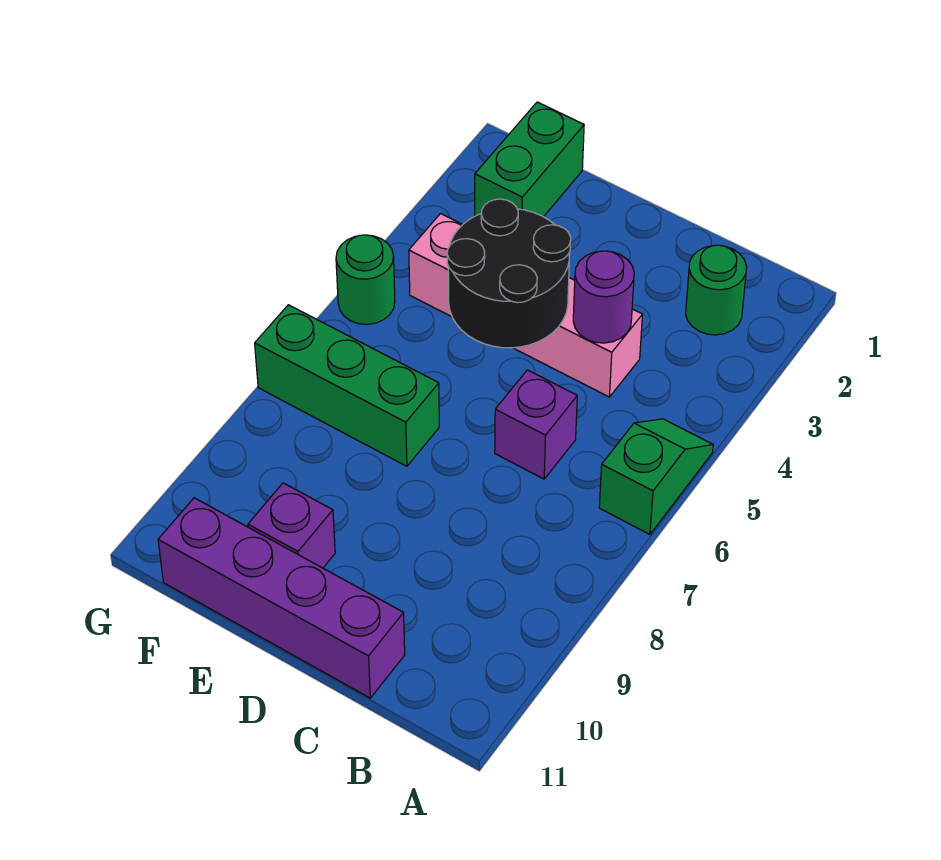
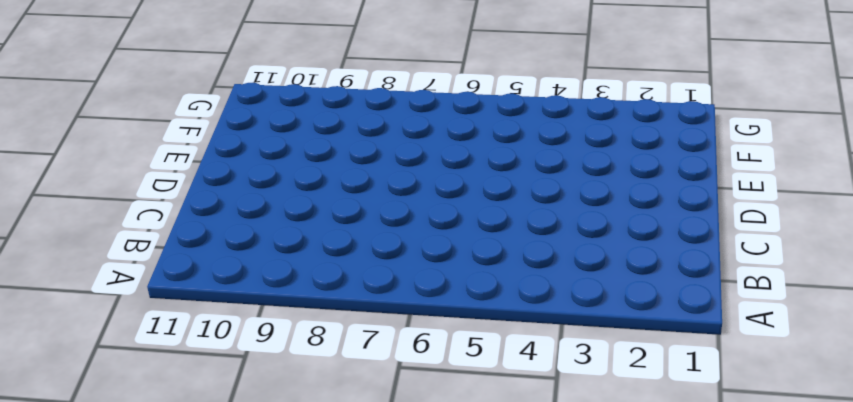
none -> green slope A5:A6 level 1 top 6
none -> green round brick B2 level 1

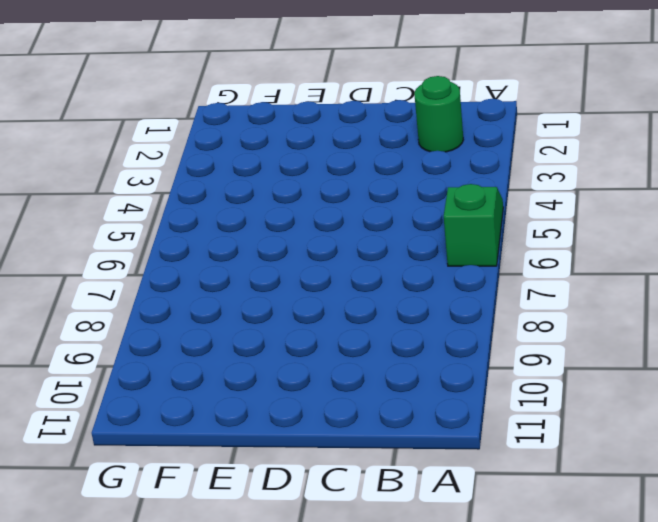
none -> pink brick C4:F4 level 1
none -> purple brick C6 level 1

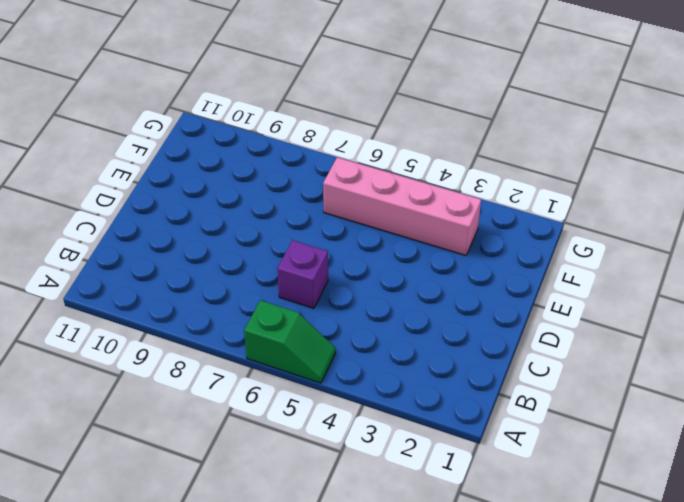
pink brick F3:F6 level 1 -> pink brick C4:F4 level 1
none -> green round brick B2 level 1
none -> purple brick C11:F11 level 1

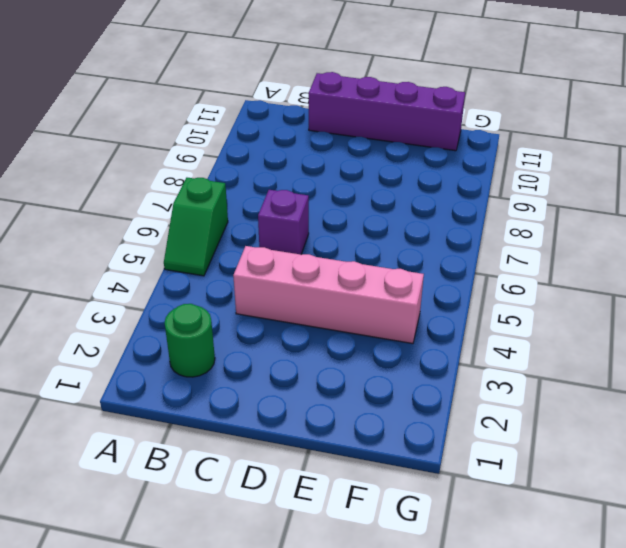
none -> green brick E7:G7 level 1
none -> purple brick E10 level 1

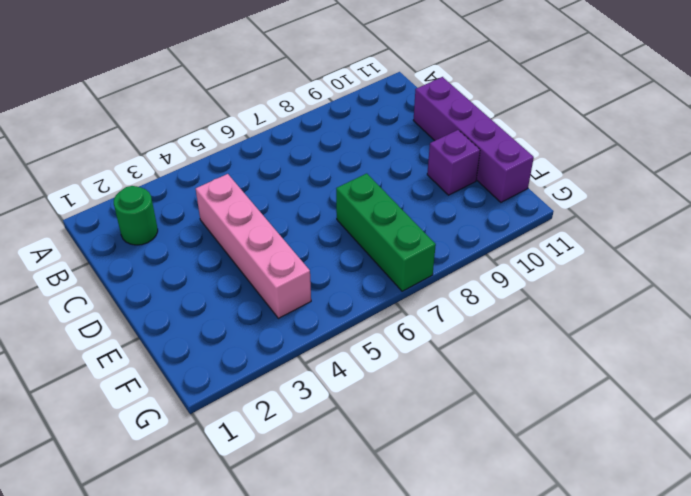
none -> green slope A5:A6 level 1 top 6
none -> purple brick C6 level 1

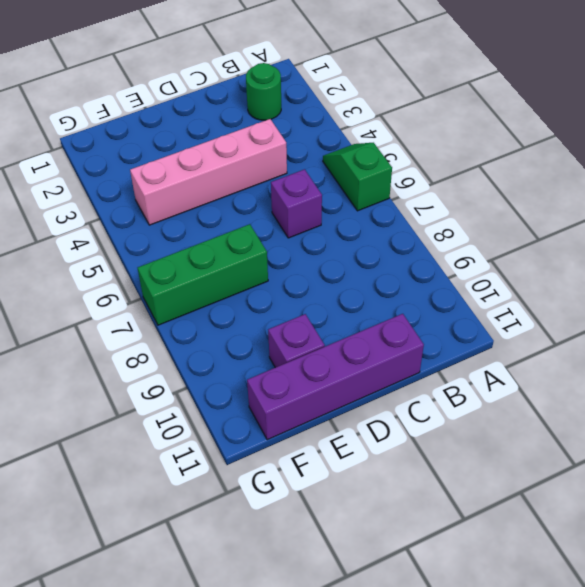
none -> green brick F1:F2 level 1
none -> green round brick G5 level 1

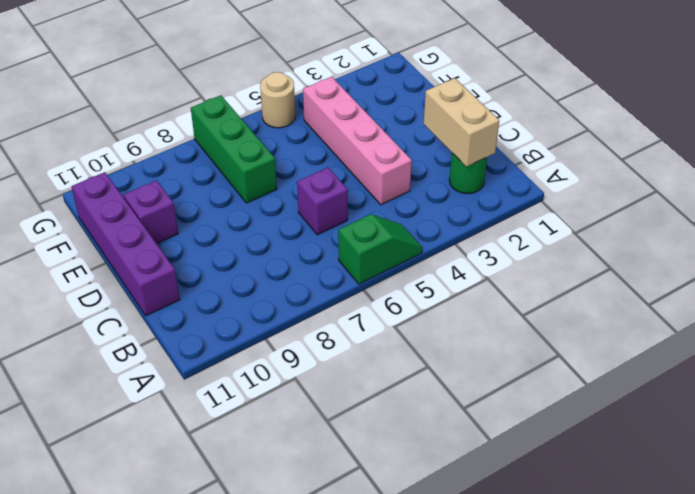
tan brick B2:C2 level 2 -> none
tan round brick G5 level 1 -> green round brick G5 level 1
none -> green brick F1:F2 level 1
none -> purple round brick C4 level 2

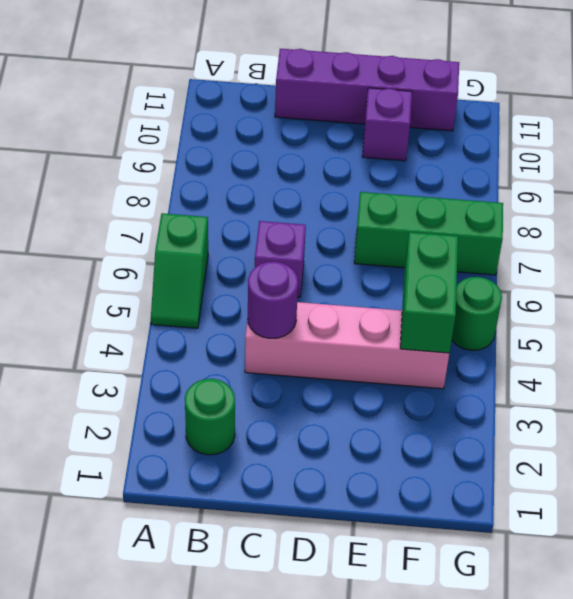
green brick F4:F5 level 2 -> green brick F1:F2 level 1
none -> black round brick D4:E5 level 2

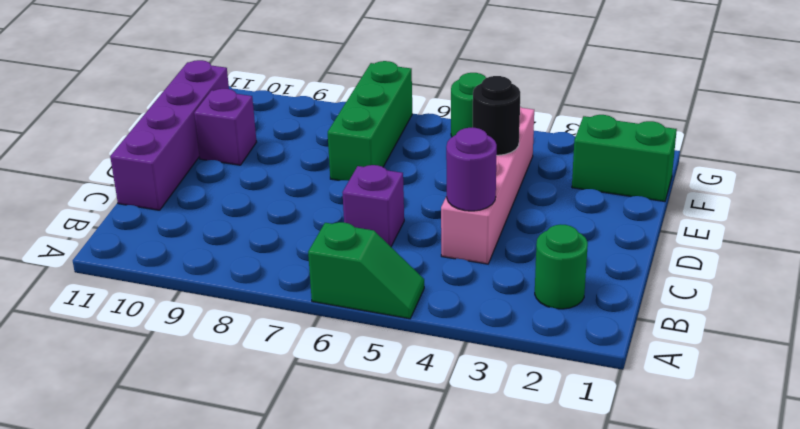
black round brick E4 level 2 -> black round brick D4:E5 level 2

